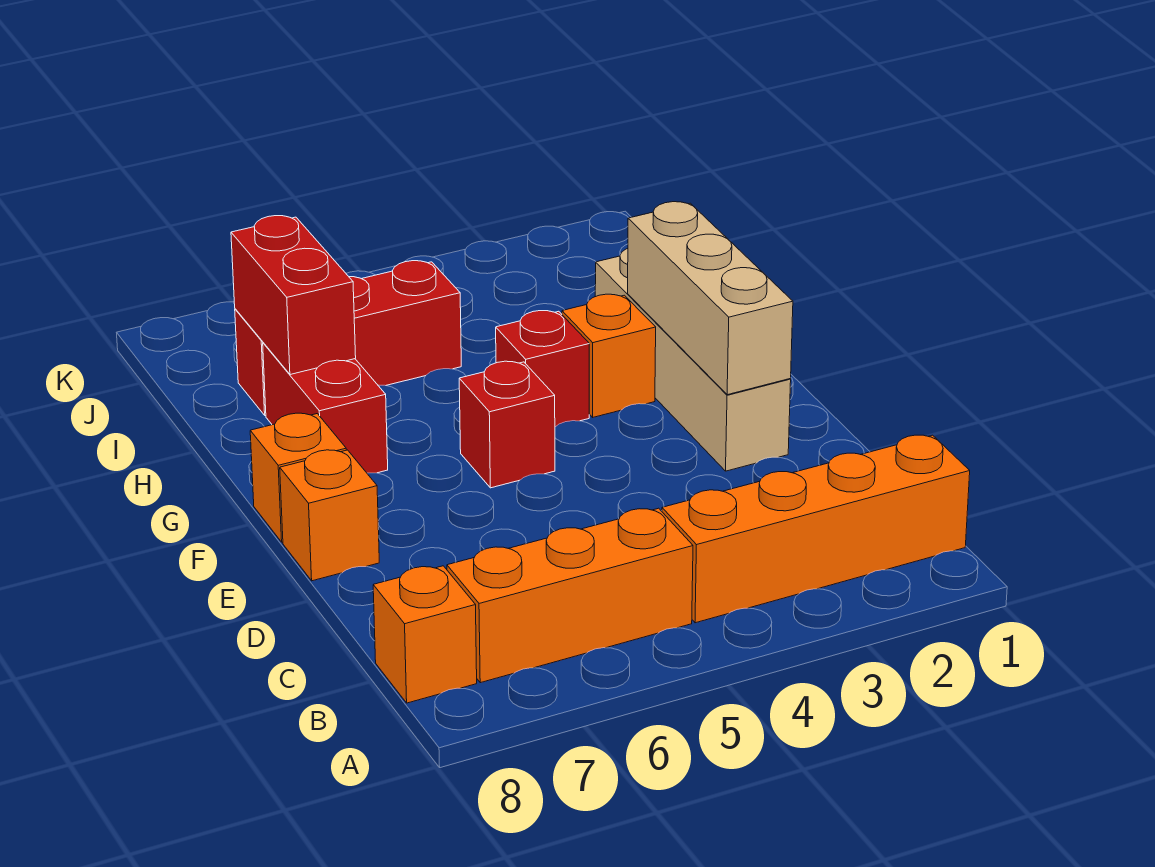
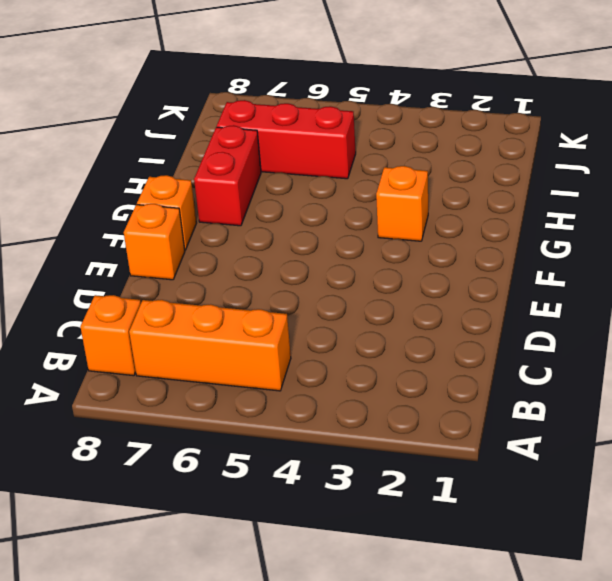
none -> orange brick B1:B4 level 1
none -> tan brick E2:H2 level 1
none -> red brick F5 level 1

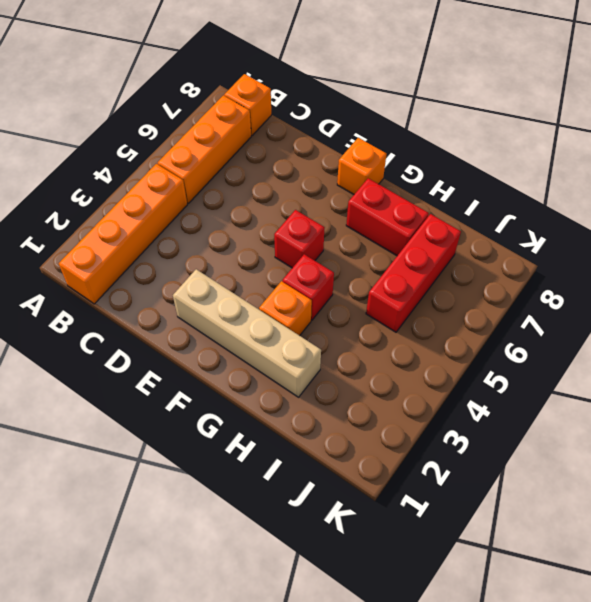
none -> orange brick E8 level 1
none -> tan brick E2:G2 level 2
none -> red brick H7:I7 level 2

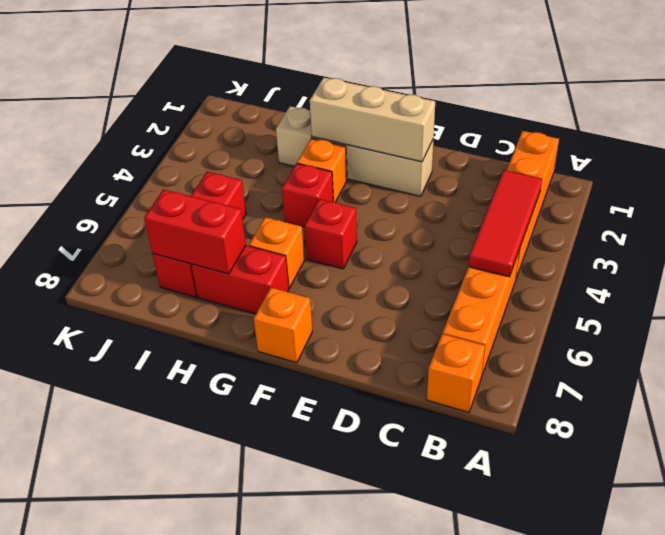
red tile B3:B5 level 2 -> none
orange brick G6 level 1 -> orange brick E8 level 1

